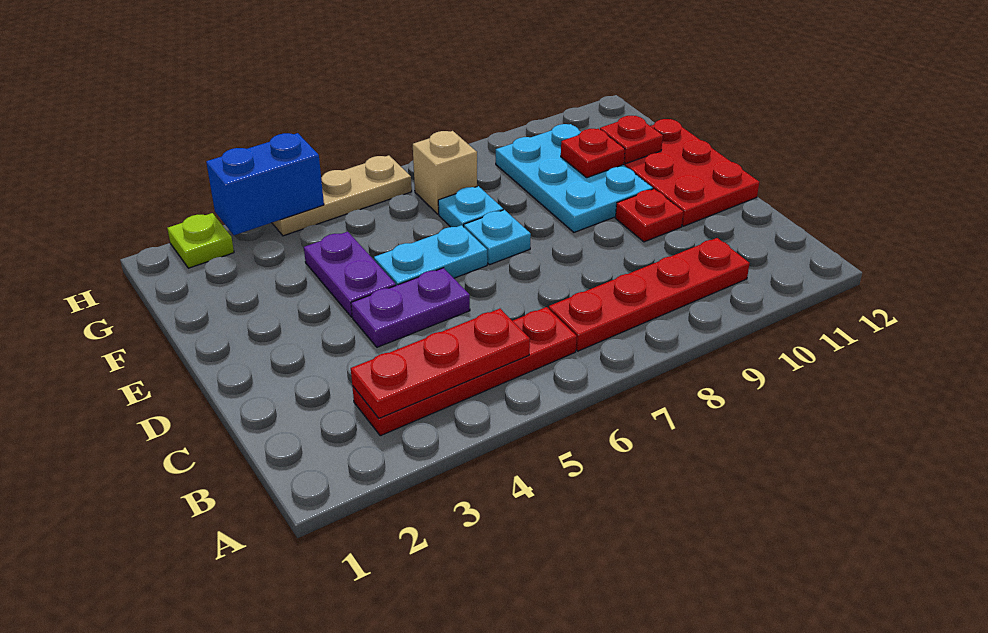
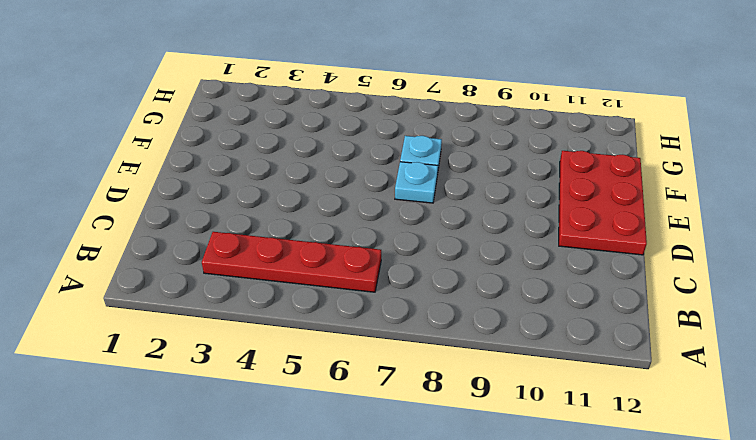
none -> red plate B7:B10 level 1
none -> purple plate D4:D5 level 1
none -> red plate D10 level 1

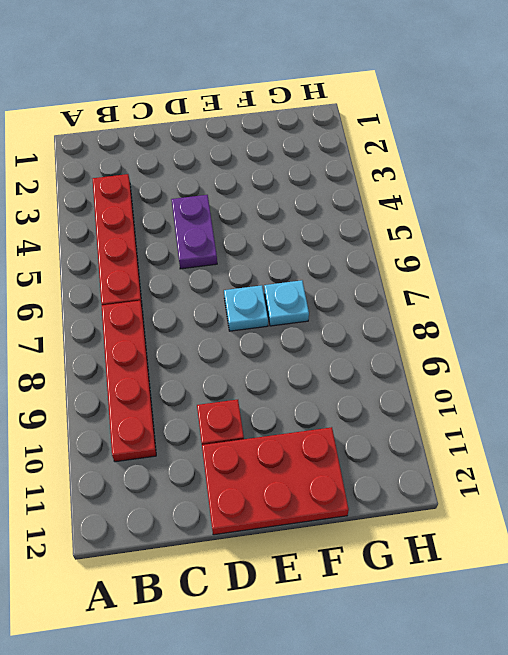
none -> purple plate E4:F4 level 1
none -> cyan plate E5:E6 level 1
none -> cyan plate E9:G10 level 1

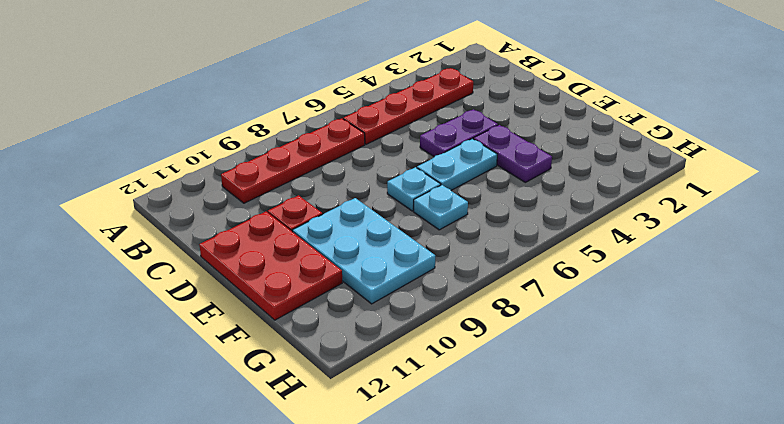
none -> tan brick G7 level 1
none -> lime plate H2 level 1
none -> tan plate H4:H6 level 1

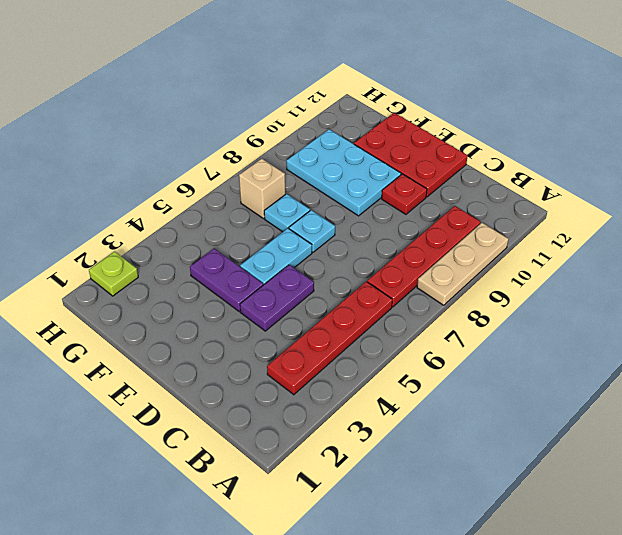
tan plate A8:A10 level 1 -> tan plate H4:H6 level 1
none -> red plate B3:B5 level 2
none -> red plate F10 level 2
none -> red plate F11 level 2

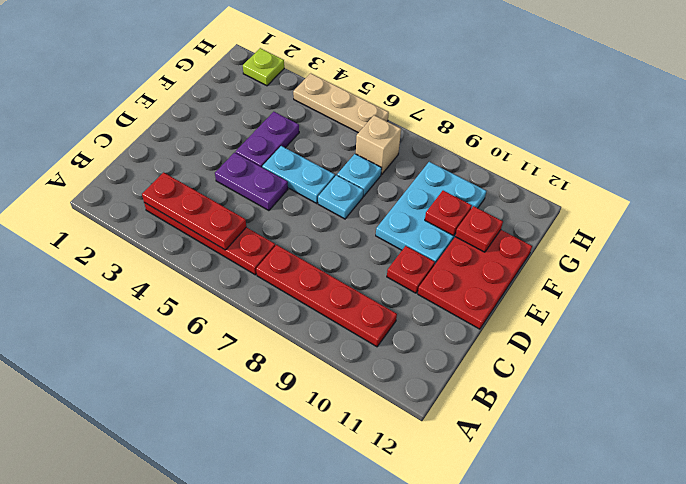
none -> blue brick H3:H4 level 2

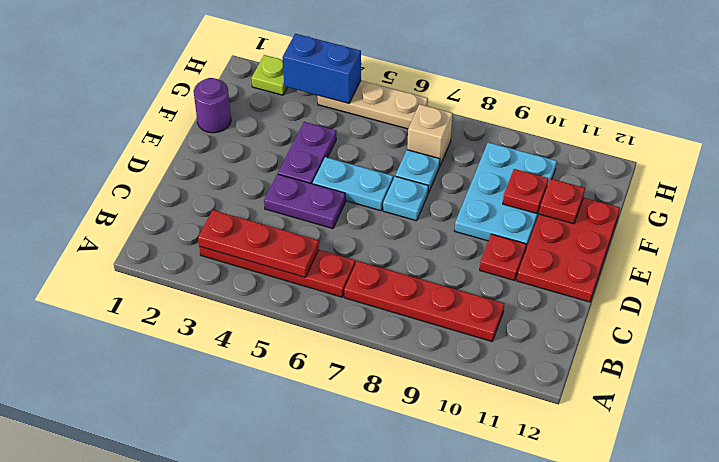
purple round brick F1 level 1 -> none

